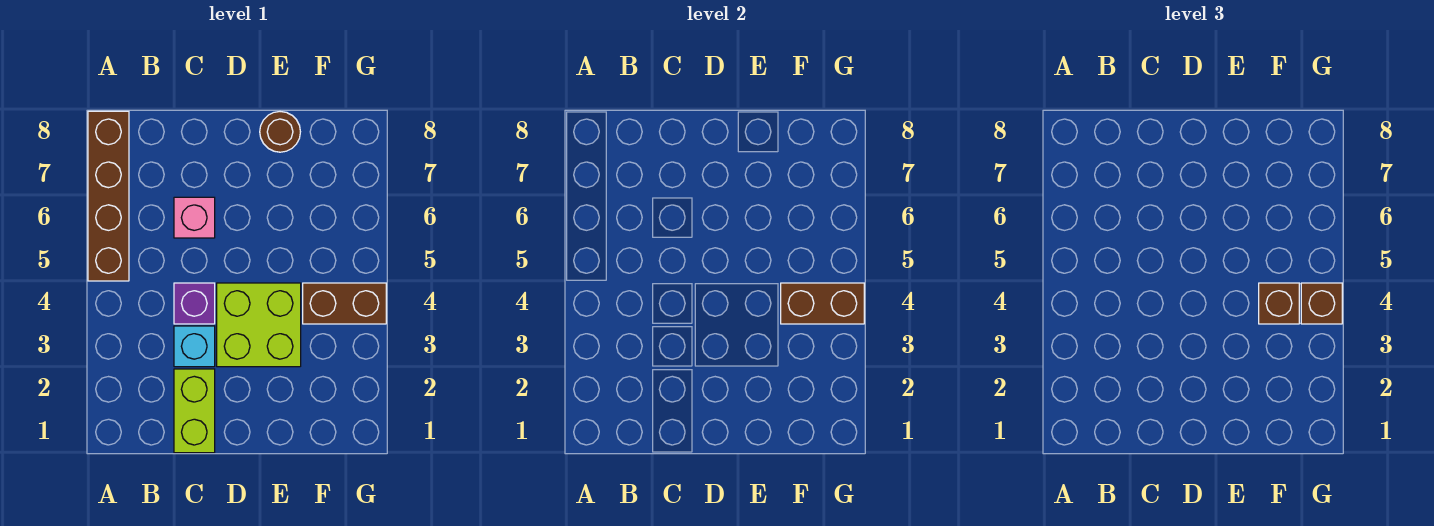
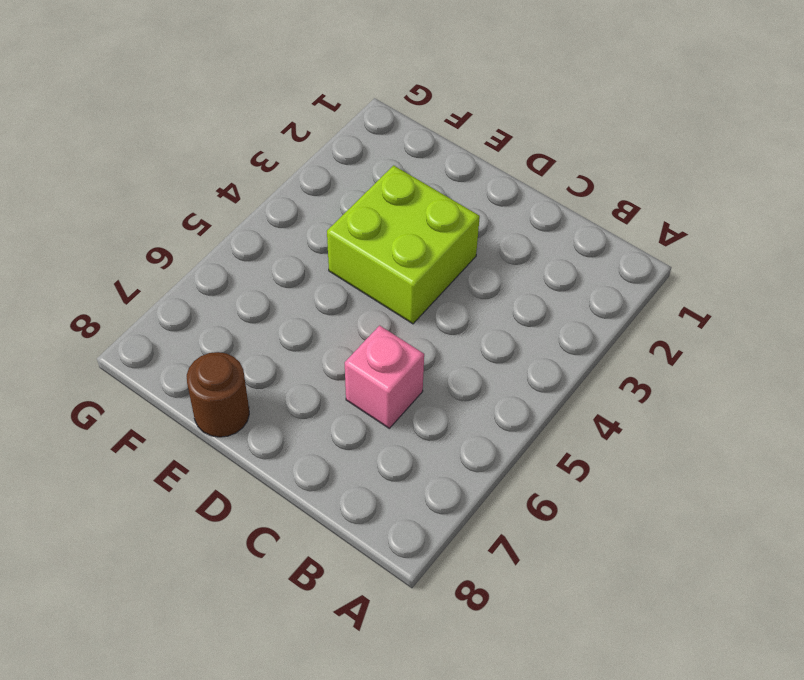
none -> brown brick A5:A8 level 1
none -> lime brick C1:C2 level 1

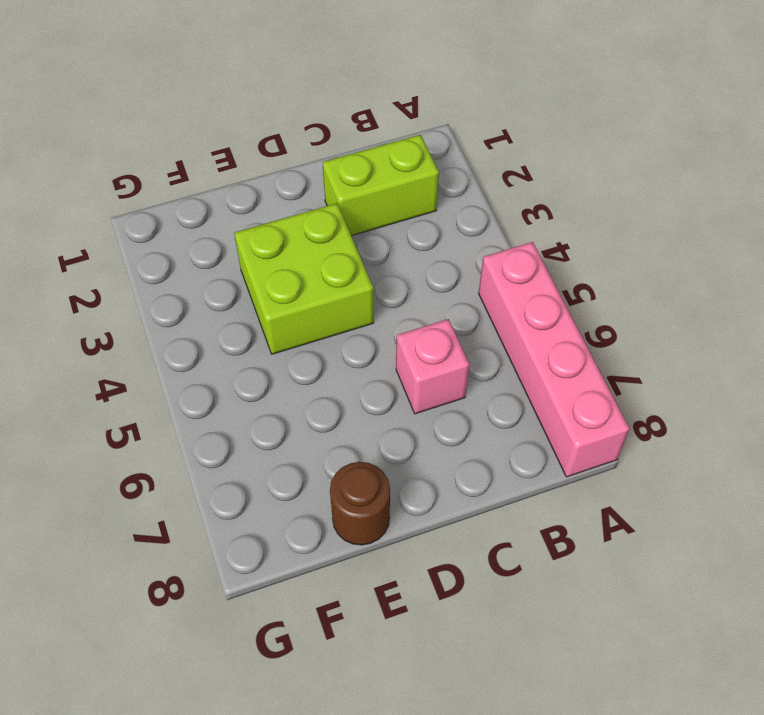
pink brick A5:A8 level 1 -> brown brick A5:A8 level 1
lime brick B2:C2 level 1 -> lime brick C1:C2 level 1
none -> cyan brick C3 level 1
none -> purple brick C4 level 1

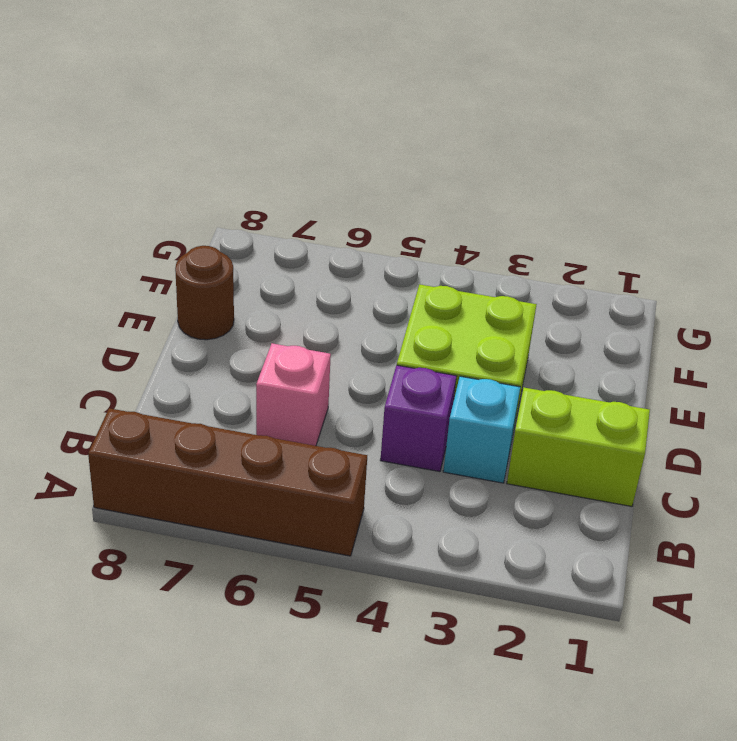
none -> brown brick F4:G4 level 1
none -> brown brick F4:G4 level 2

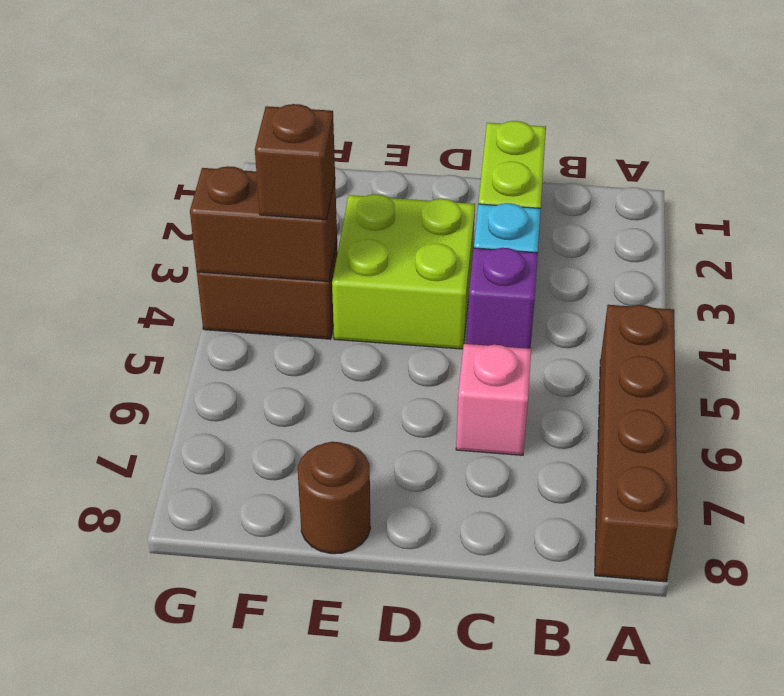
none -> brown brick G4 level 3

